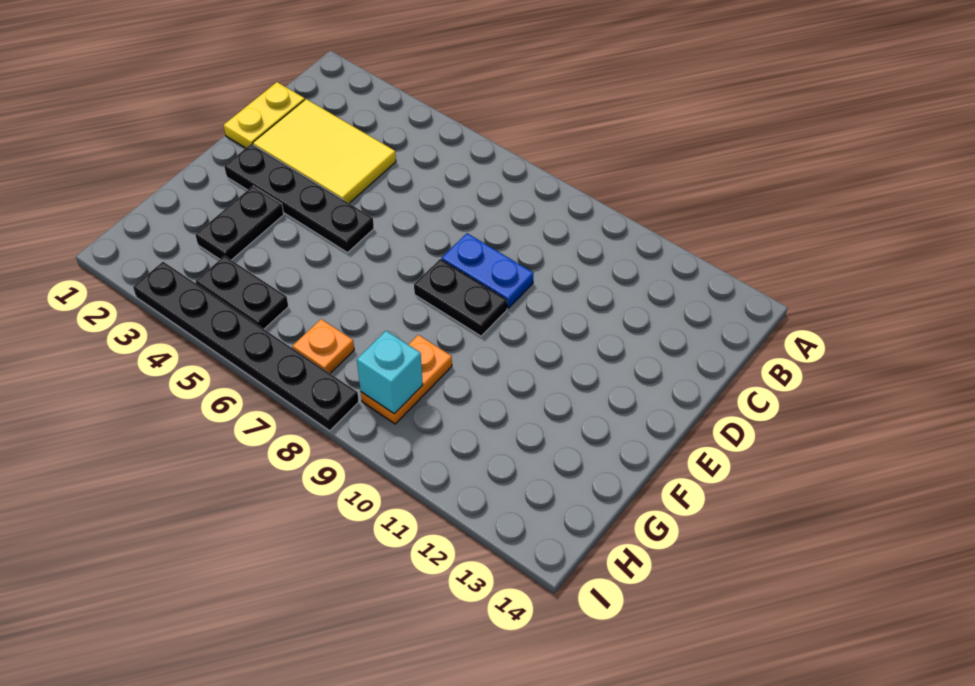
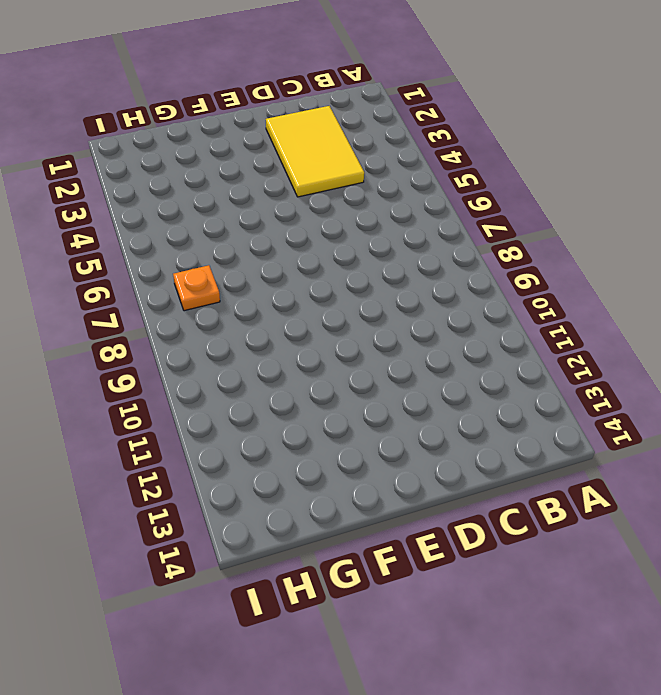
none -> yellow plate C1:D1 level 1
none -> blue plate D8:D9 level 1

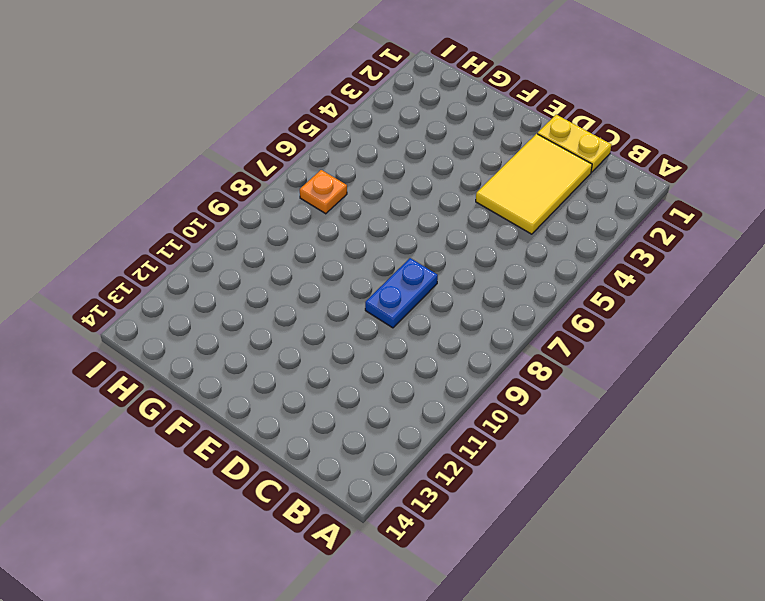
none -> black plate E2:E5 level 1
none -> black plate E8:E9 level 1

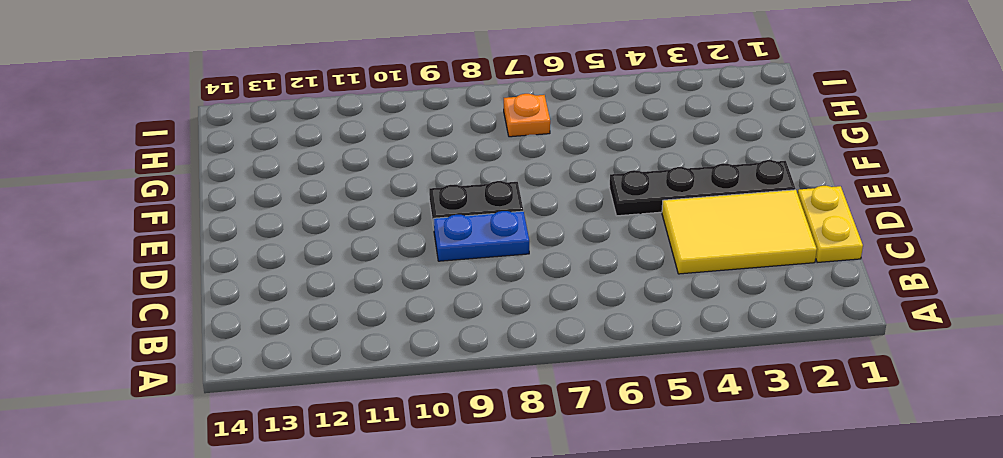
none -> black plate F3:G3 level 1
none -> orange plate G9:H9 level 1

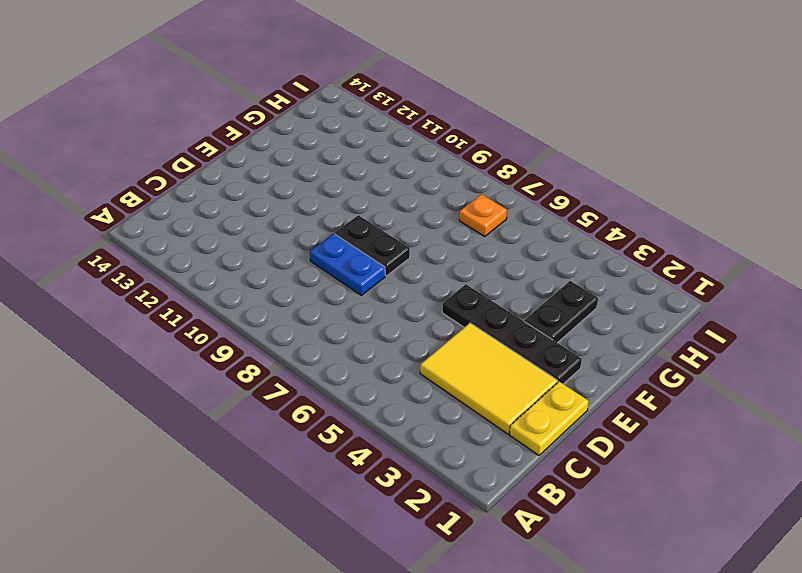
none -> orange plate G9:H9 level 1
none -> black plate H4:H5 level 1

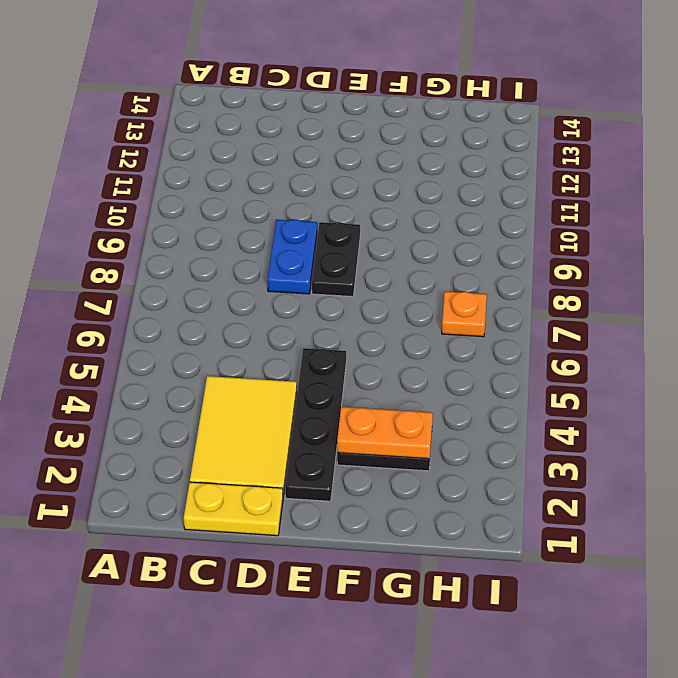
orange plate F3:G3 level 2 -> orange plate G9:H9 level 1
none -> black plate H4:H5 level 1
none -> black plate I3:I8 level 1

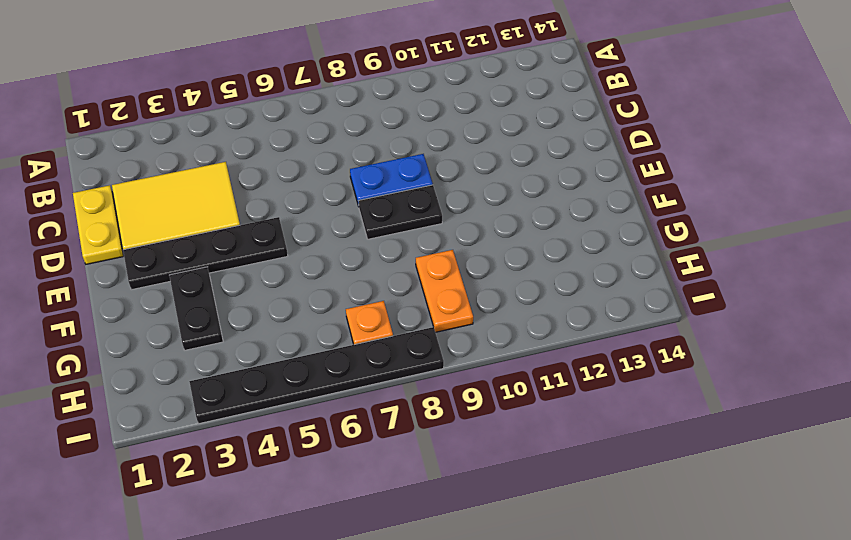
none -> black plate H4:H5 level 1
none -> cyan brick H9 level 2

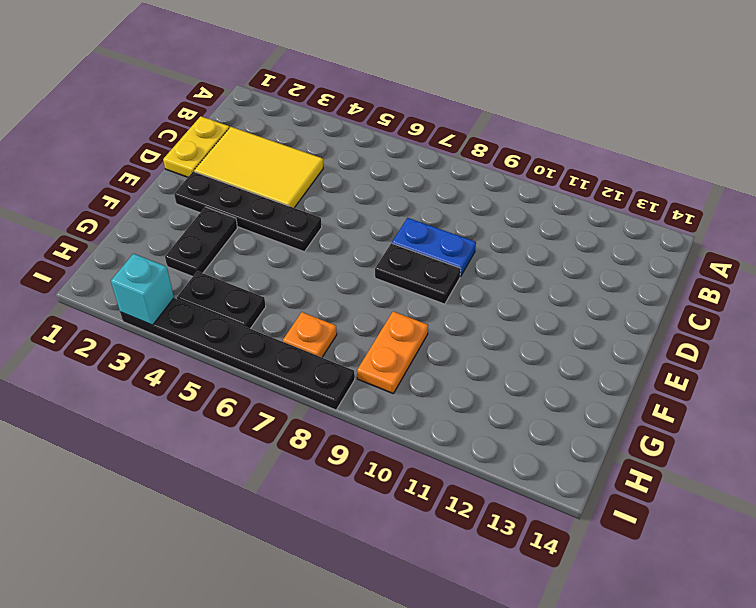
cyan brick I3 level 2 -> cyan brick H9 level 2

